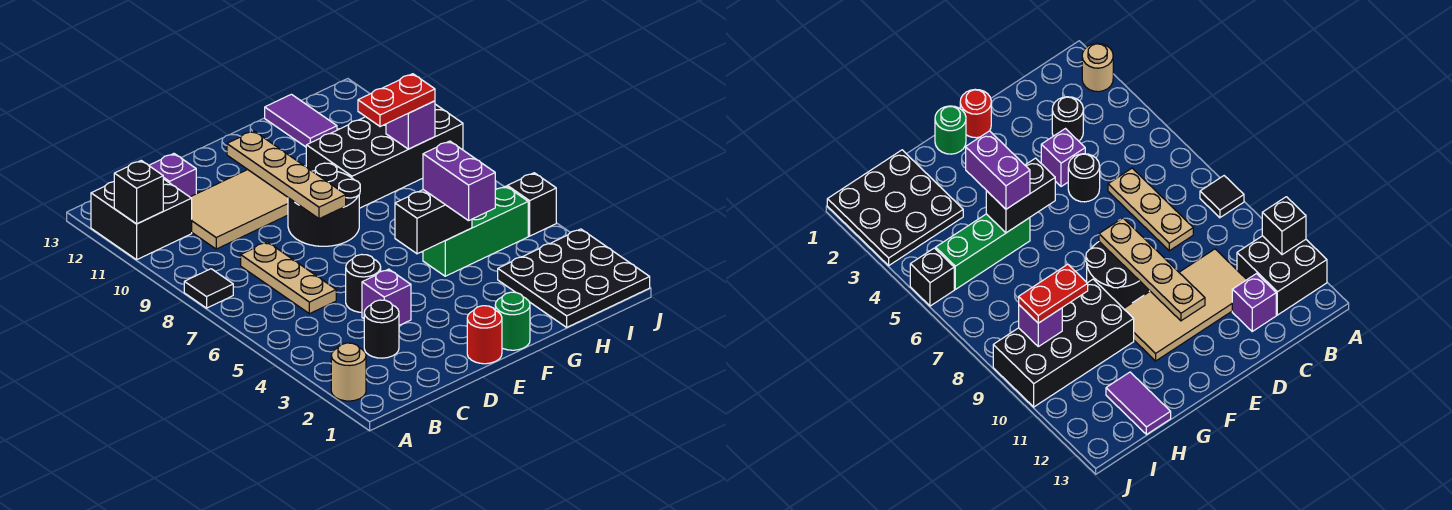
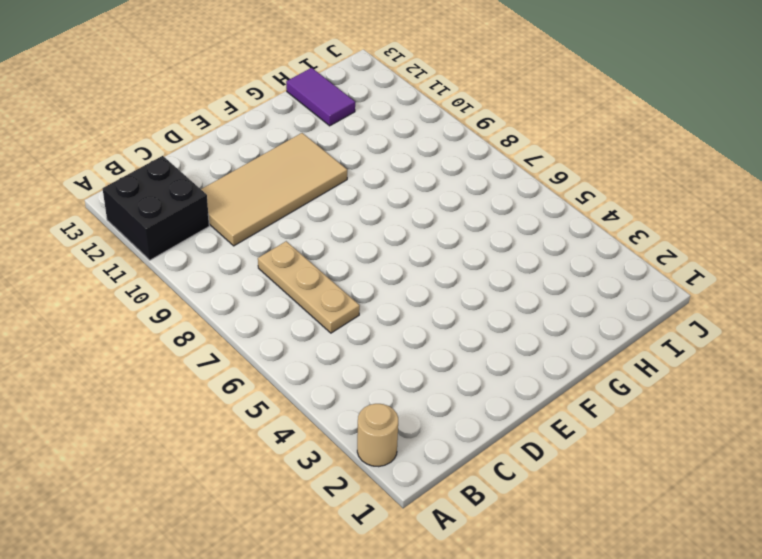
none -> black tile A8 level 1
none -> black round brick C3 level 1
none -> purple brick C12 level 1

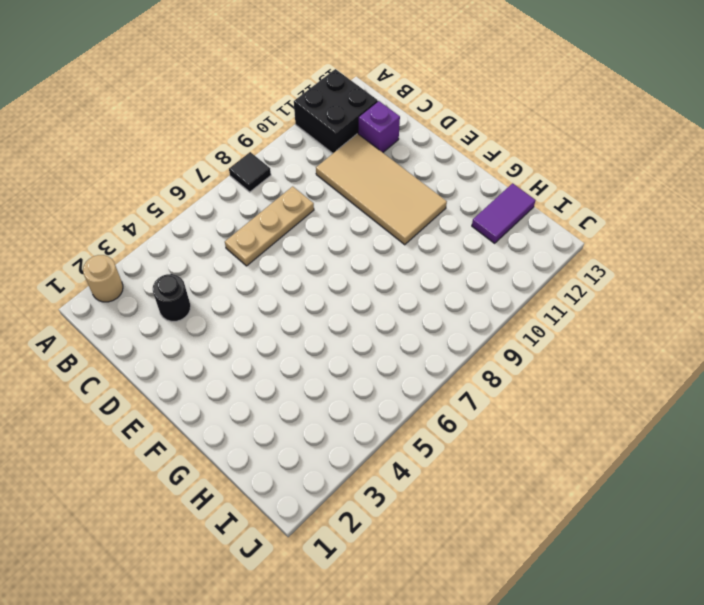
none -> purple brick D4 level 1
none -> black round brick D5 level 1
none -> red round brick E1 level 1

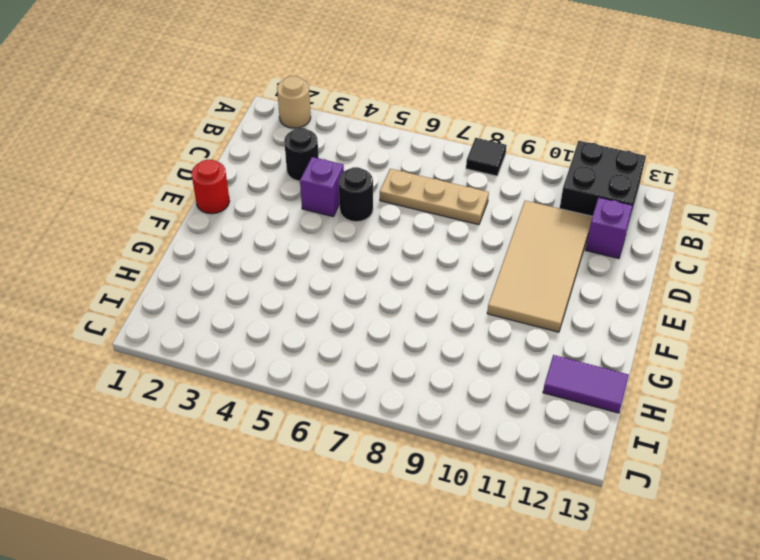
none -> black round brick E8:F9 level 1
none -> green round brick F1 level 1
none -> green brick G5:I5 level 1

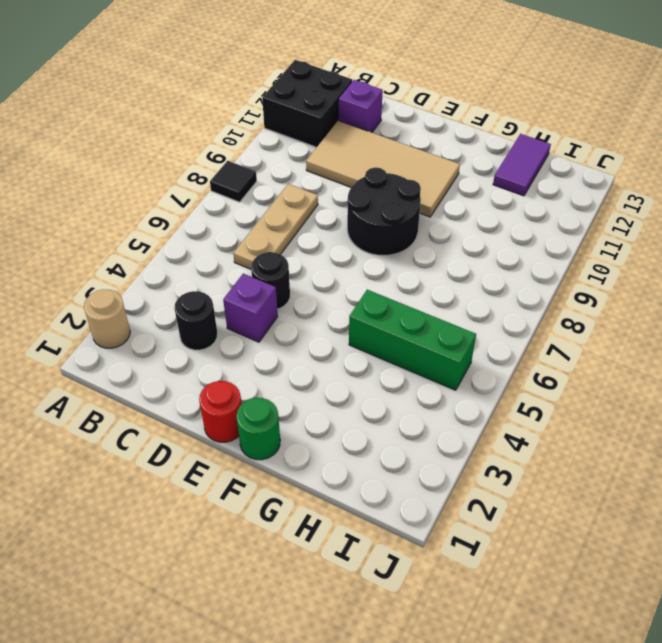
none -> black brick G9:J10 level 1
none -> black plate H1:J3 level 1
none -> black brick J5 level 1

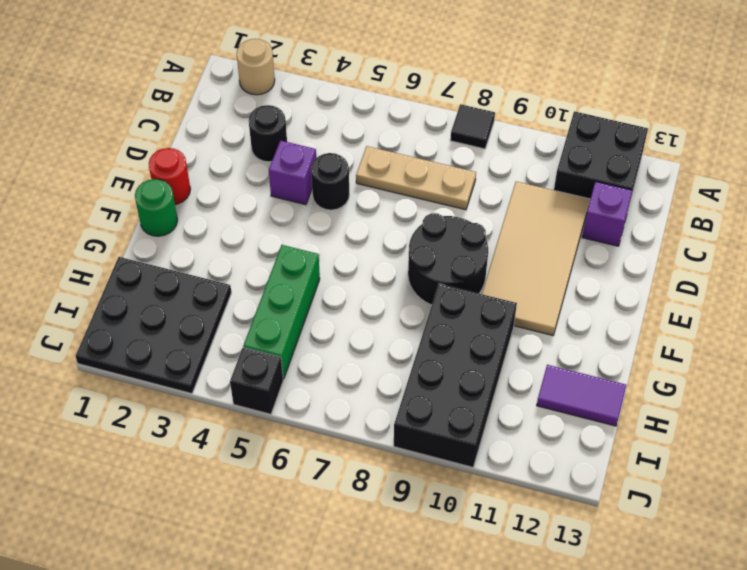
none -> black brick A11 level 2
none -> tan plate E8:E11 level 2
none -> black brick F5:G5 level 2

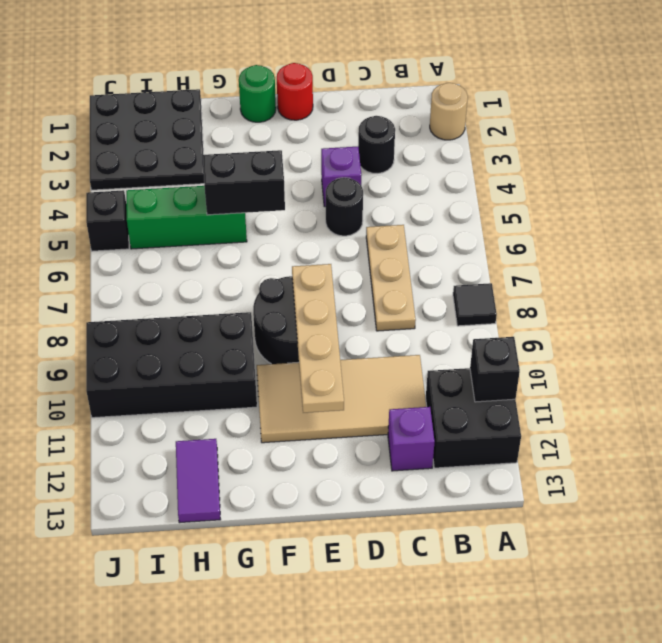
none -> purple brick I9 level 2
none -> purple brick G4:G5 level 3
none -> red plate H9:I9 level 3

